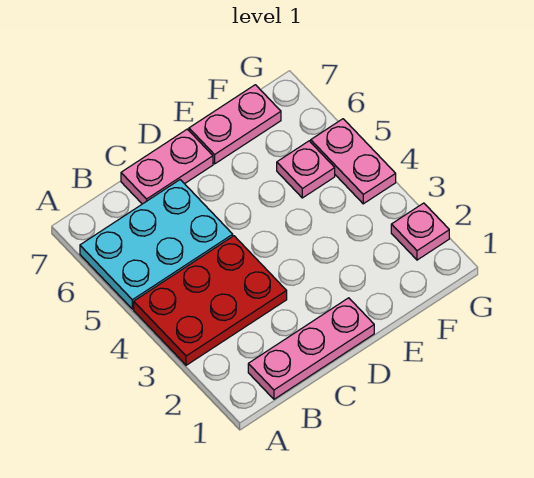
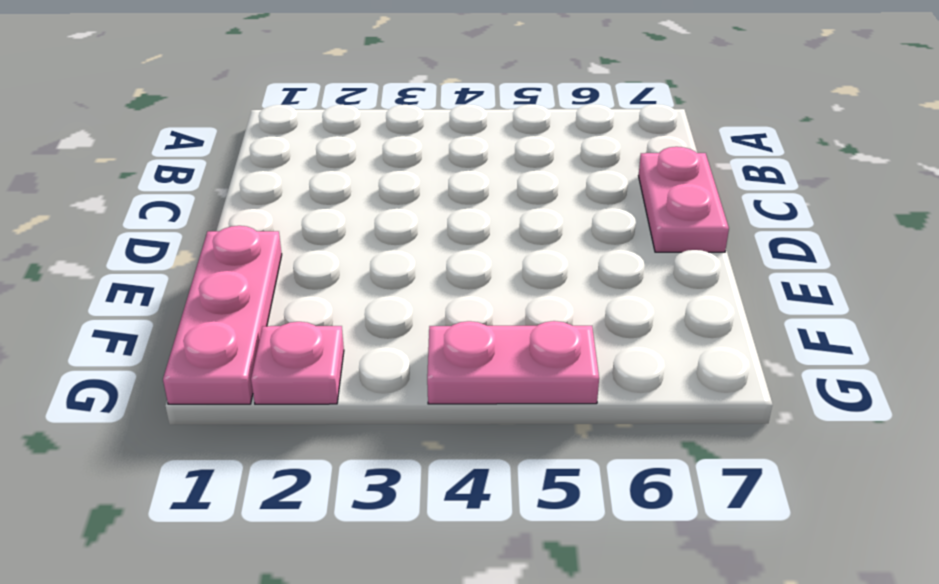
pink plate E1:G1 level 1 -> pink plate B1:D1 level 1
none -> red plate A3:C4 level 1
none -> cyan plate A5:C6 level 1

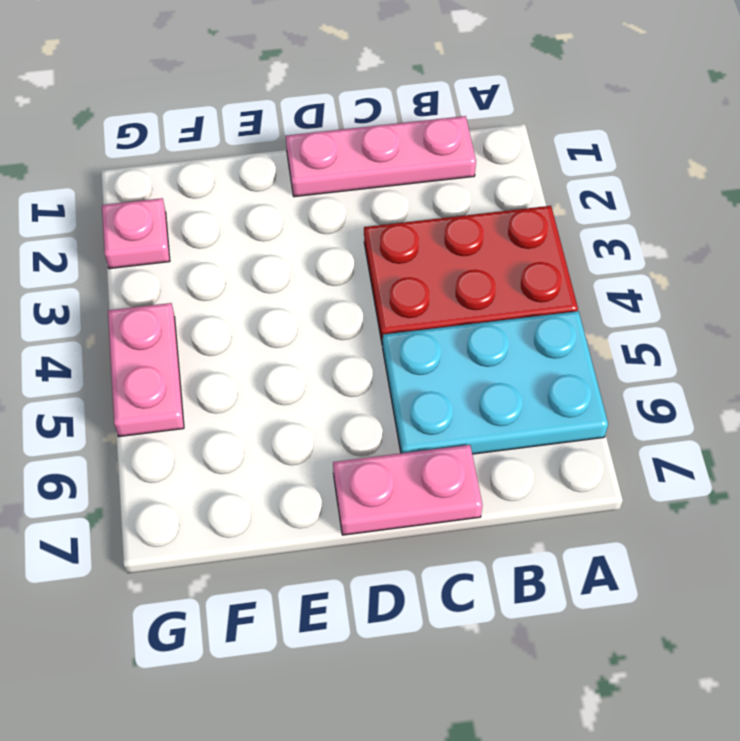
none -> pink plate E7:F7 level 1
none -> pink plate F5 level 1

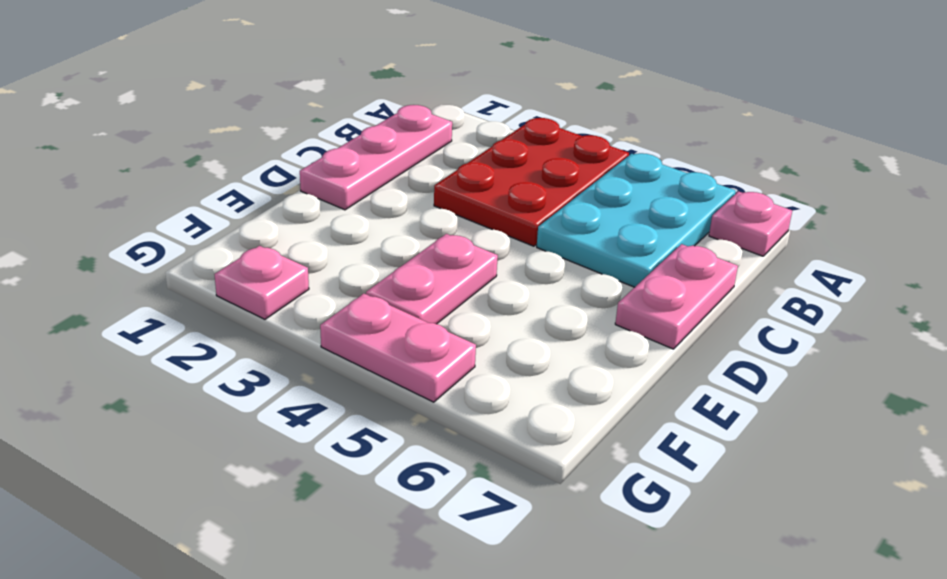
pink plate A7 level 1 -> pink plate F5 level 1
pink plate E4:F4 level 1 -> pink plate E7:F7 level 1

